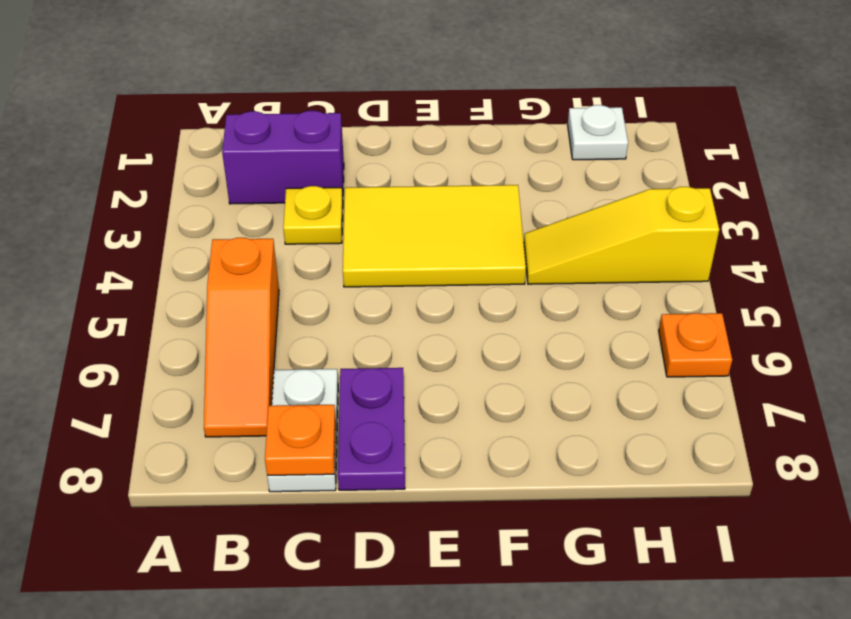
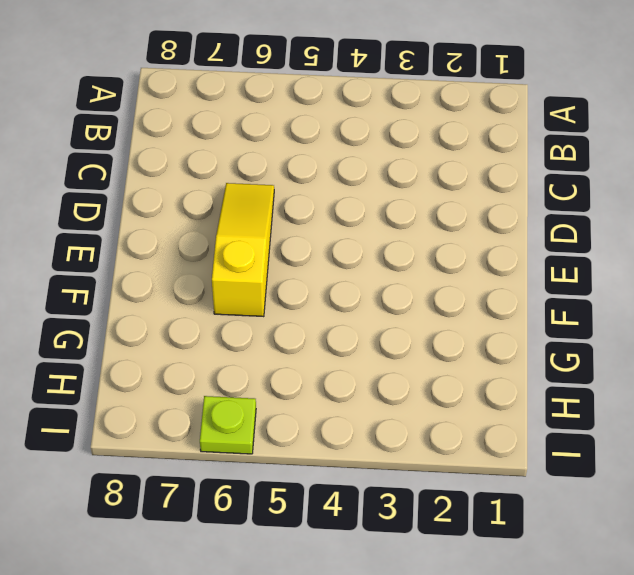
yellow slope D6:F6 level 1 top F -> yellow slope G4:I4 level 1 top I
lime plate I6 level 1 -> orange plate I6 level 1
none -> purple brick B2:C2 level 1
none -> orange slope B5:B7 level 1 top 5

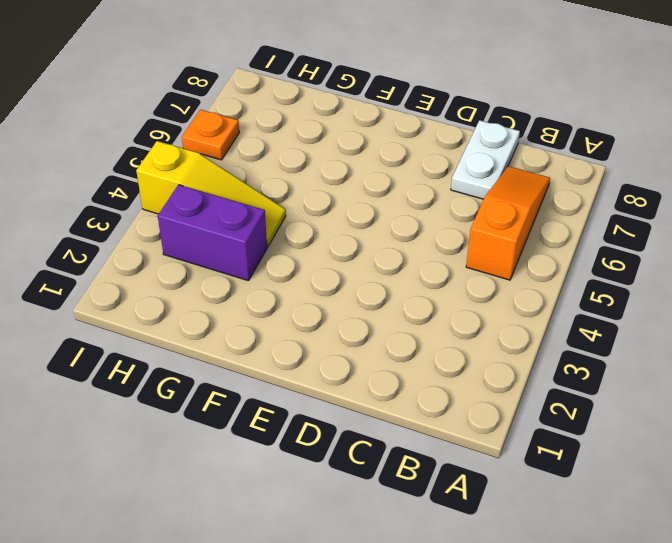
purple brick G3:H3 level 1 -> purple brick B2:C2 level 1
none -> yellow plate C3 level 1
none -> yellow tile D3:F4 level 1

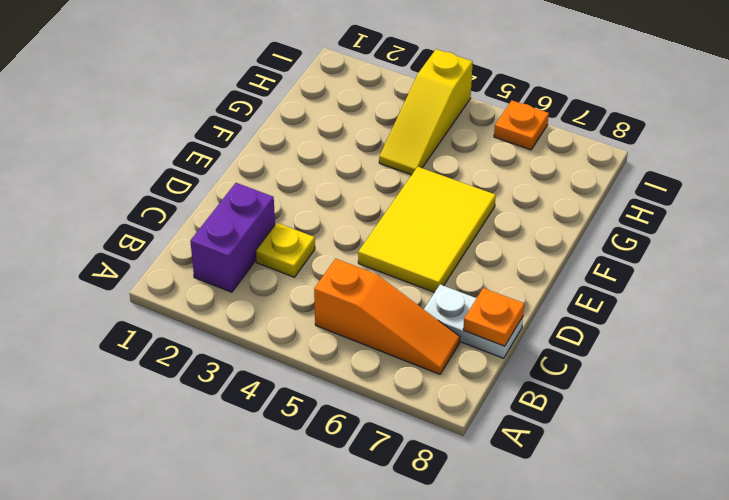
yellow tile D5:F6 level 1 -> yellow tile D3:F4 level 1
none -> purple plate D7:D8 level 1
none -> white plate H1 level 1

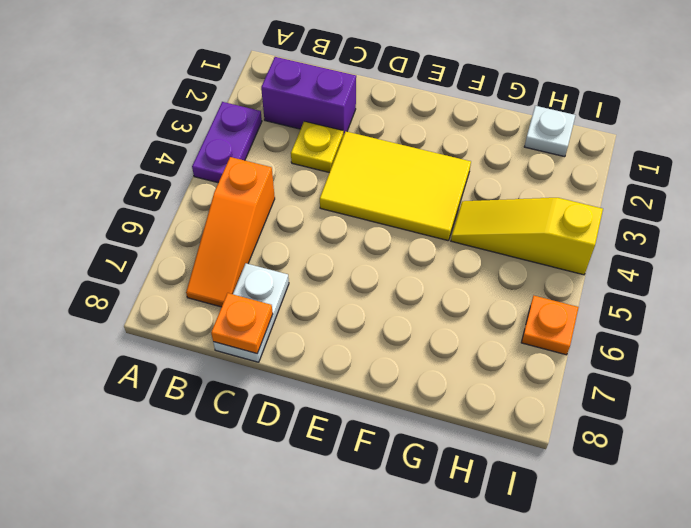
purple plate A3:A4 level 1 -> purple plate D7:D8 level 1

